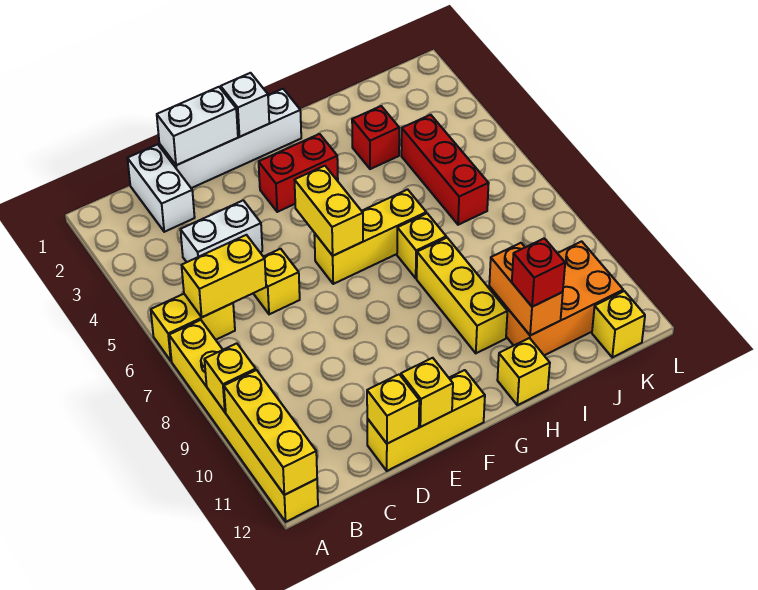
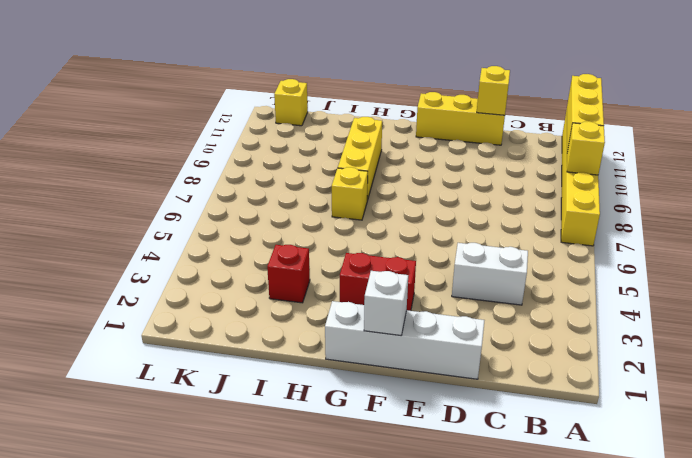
none -> yellow brick A6:B6 level 1
none -> white brick C1:C2 level 1
none -> yellow brick D6 level 1

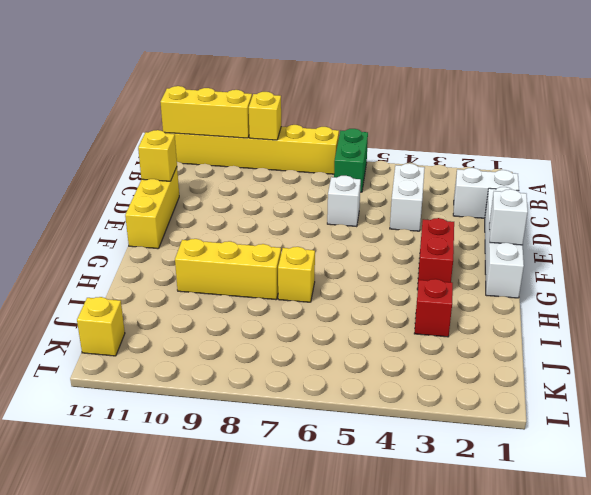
green brick A6:B6 level 1 -> yellow brick A6:B6 level 1
white brick D6 level 1 -> yellow brick D6 level 1
none -> yellow brick F6:H6 level 1
none -> yellow brick H12 level 1
none -> orange brick I10:K11 level 1

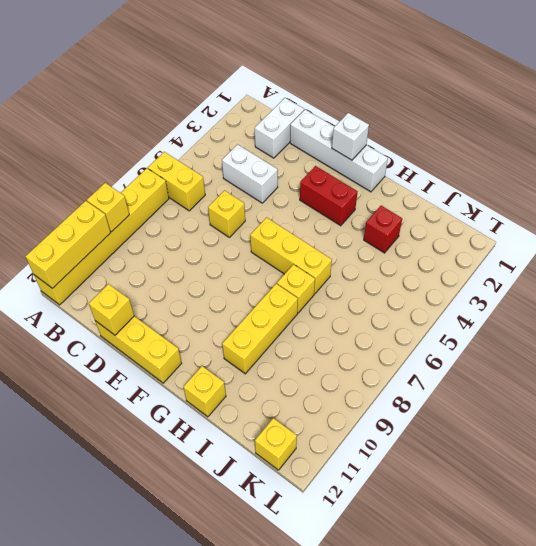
none -> orange brick I10:K11 level 1
none -> red brick J4:J6 level 1
none -> yellow brick B6:C6 level 2

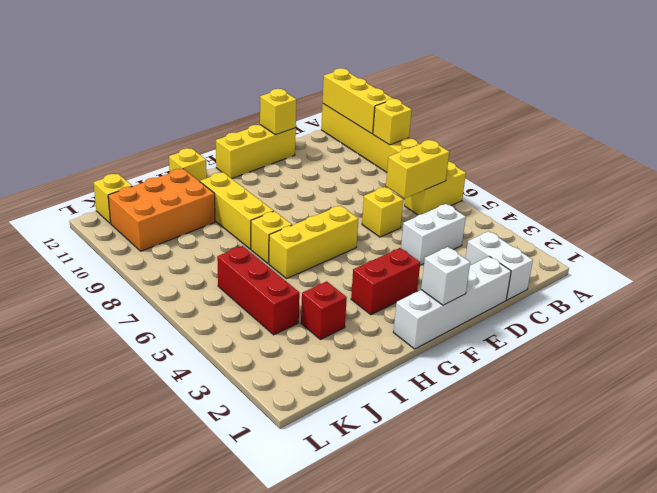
none -> white brick D1:E1 level 2
none -> yellow brick E12 level 2
none -> yellow brick F5:F6 level 2

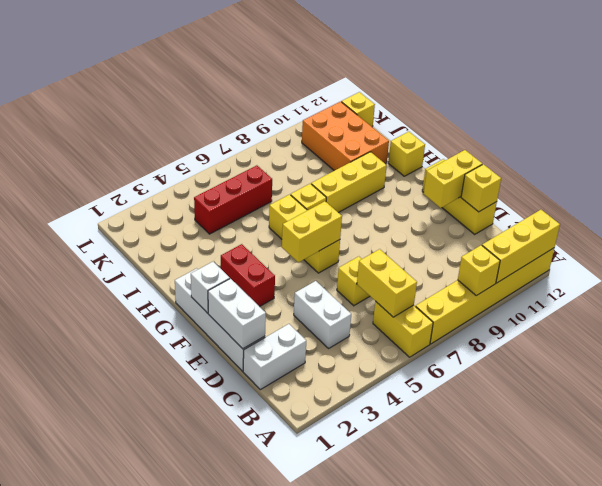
yellow brick E11:E12 level 2 -> yellow brick E12 level 2
none -> red brick I3 level 1
none -> orange brick I10:I11 level 2
none -> red brick I11 level 3

